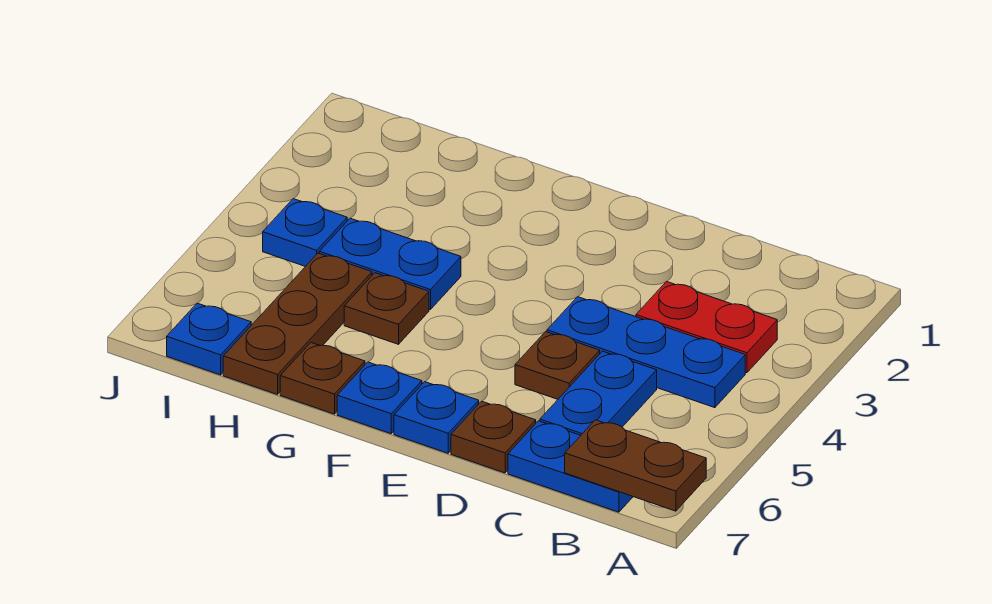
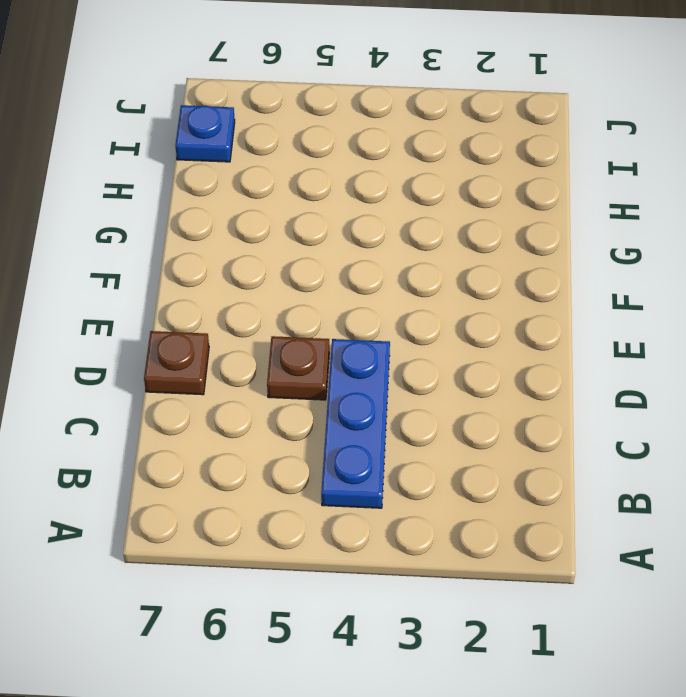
none -> red plate B3:C3 level 1
none -> blue plate B7:C7 level 1
none -> blue plate C5:C6 level 1

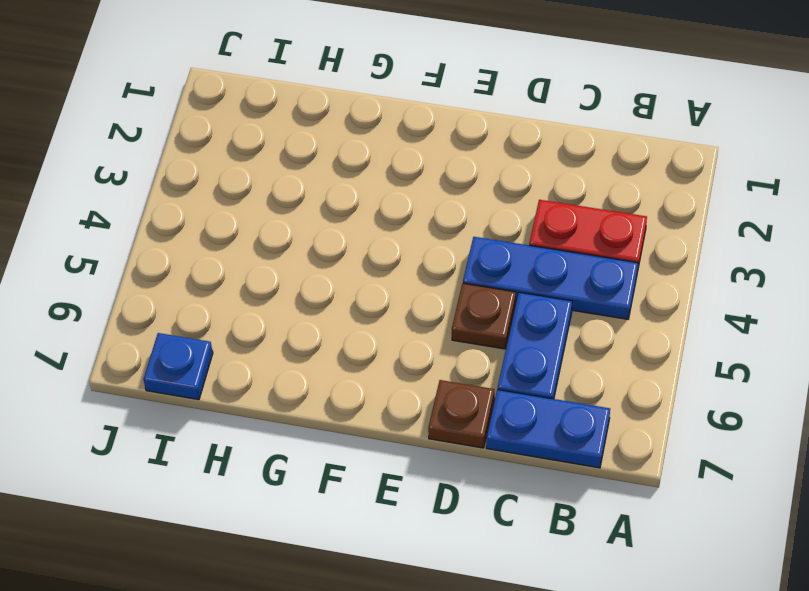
none -> blue plate E7 level 1
none -> blue plate F7 level 1
none -> blue plate G4:H4 level 1

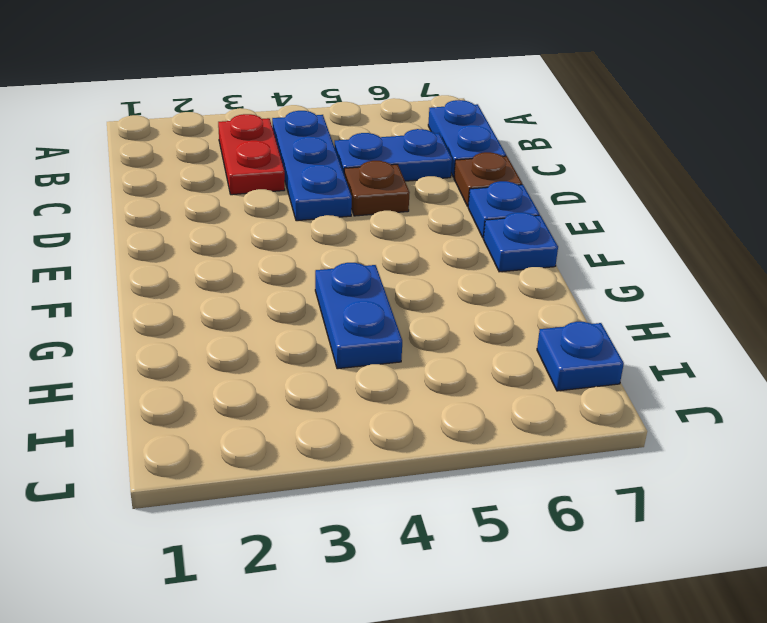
none -> brown plate G5 level 1
none -> brown plate G7 level 1
none -> brown plate H5:H7 level 1

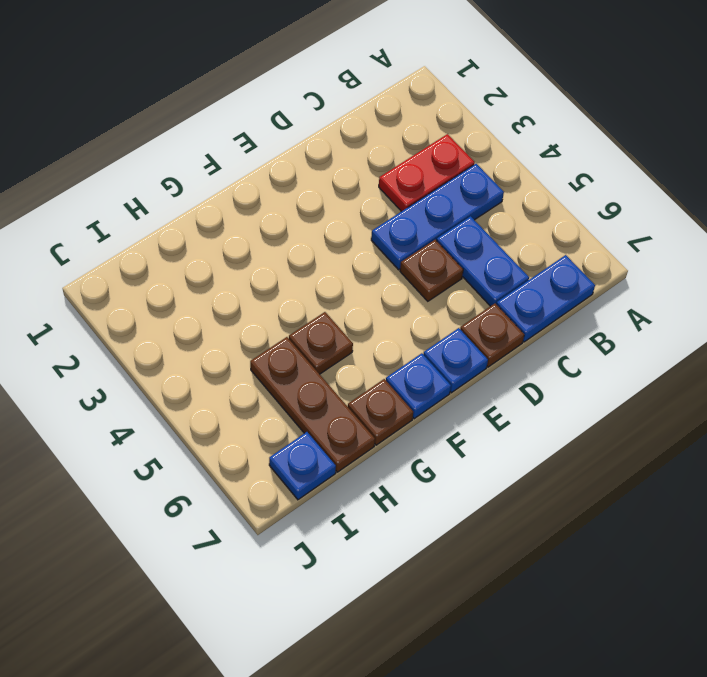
none -> blue plate G4:H4 level 1
none -> blue plate I4 level 1
none -> brown plate A7:B7 level 2

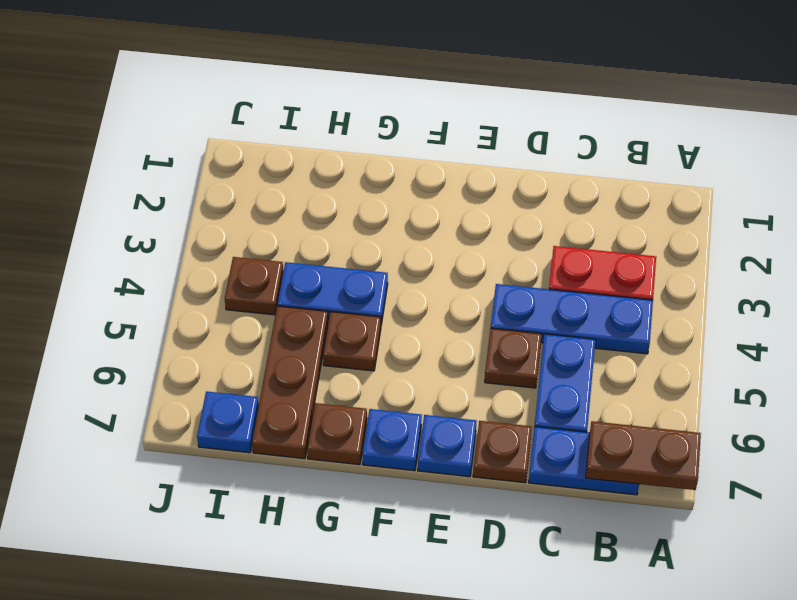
brown plate I4 level 1 -> blue plate I4 level 1

